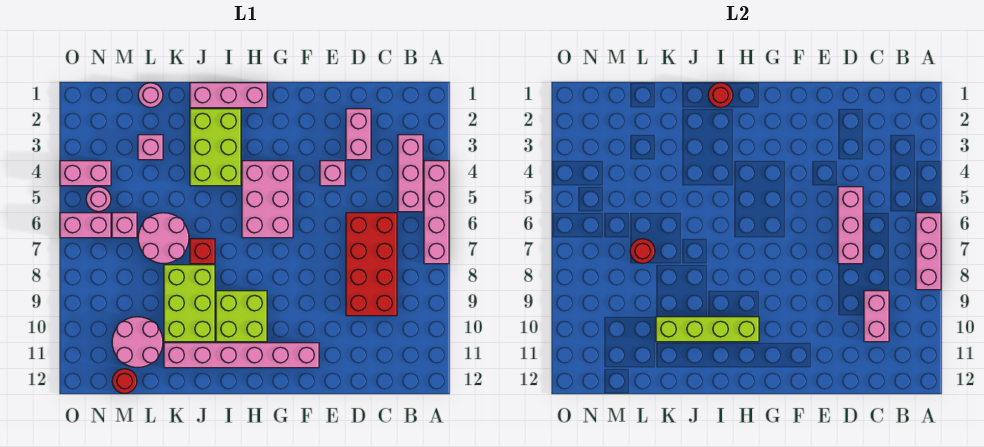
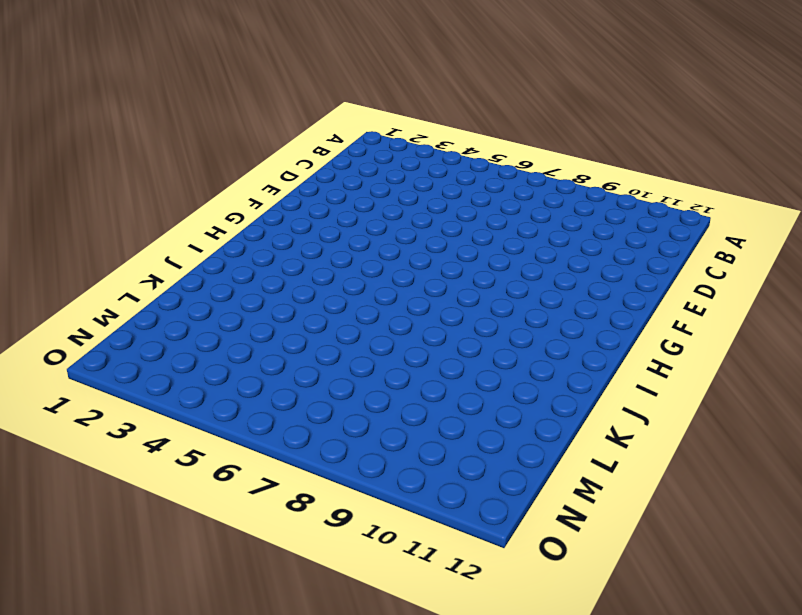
none -> pink brick A4:A7 level 1
none -> pink brick B3:B5 level 1
none -> red brick C6:D9 level 1

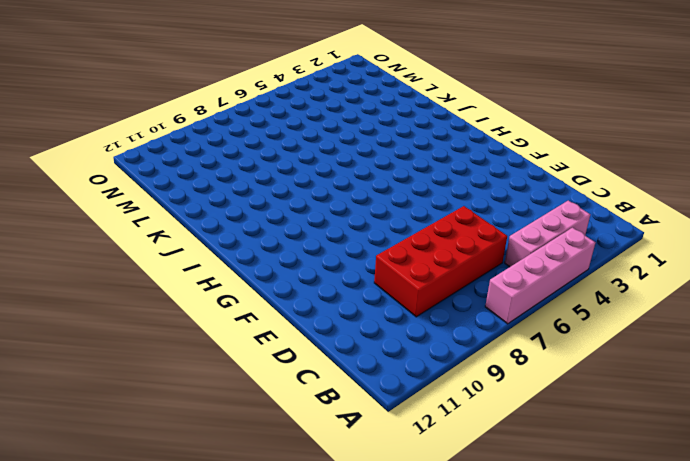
none -> pink brick D2:D3 level 1
none -> pink brick E4 level 1
none -> pink brick F11:K11 level 1

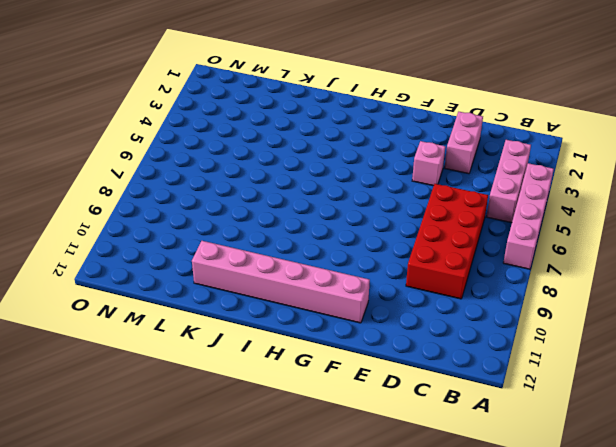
none -> pink brick G4:H6 level 1
none -> pink brick H1:J1 level 1
none -> lime brick H9:I10 level 1

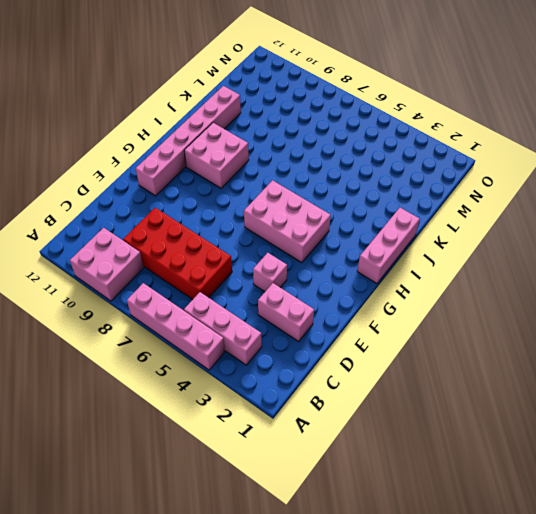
pink brick A9:B10 level 1 -> none
pink brick H9:I10 level 1 -> lime brick H9:I10 level 1
none -> lime brick I2:J4 level 1
none -> red brick J7 level 1
none -> lime brick J8:K10 level 1

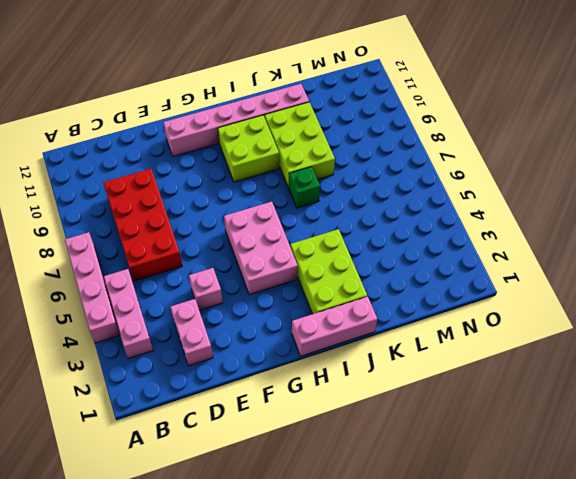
green brick J7 level 1 -> red brick J7 level 1
none -> pink round brick K6:L7 level 1
none -> pink round brick L1 level 1
none -> pink brick L3 level 1

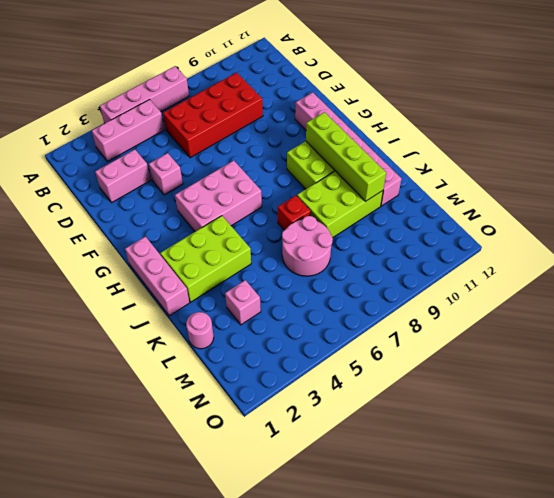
none -> pink round brick L10:M11 level 1
none -> pink brick M6 level 1
none -> red round brick M12 level 1

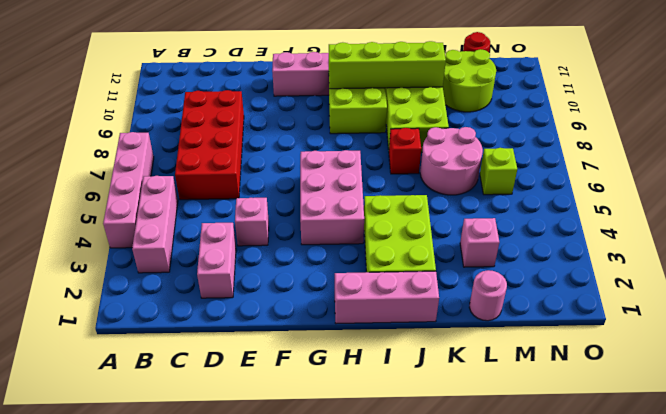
lime round brick L10:M11 level 1 -> pink round brick L10:M11 level 1
lime brick M6 level 1 -> pink brick M6 level 1
none -> pink brick N4:O4 level 1
none -> pink round brick N5 level 1
none -> pink brick N6:O6 level 1

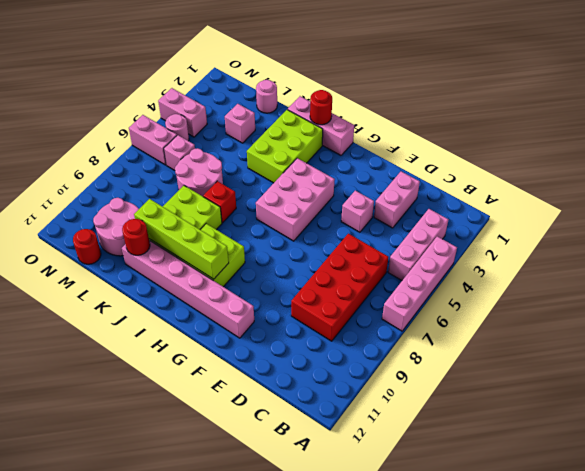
red round brick K11 level 2 -> red round brick L7 level 2
none -> pink brick A6:A8 level 2
none -> pink brick C9:C10 level 2
none -> pink brick D5:D7 level 2

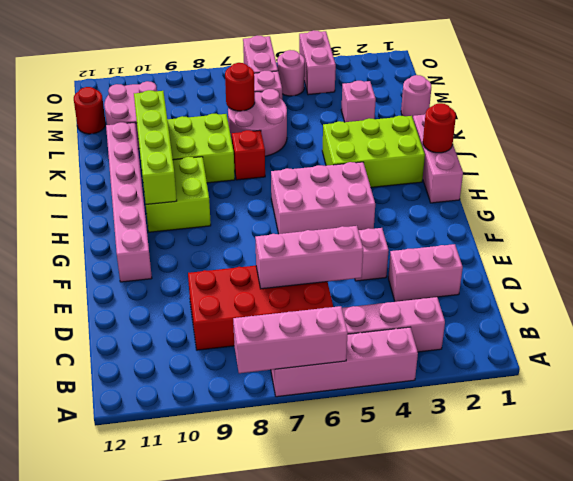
none -> pink brick C9:C10 level 2

